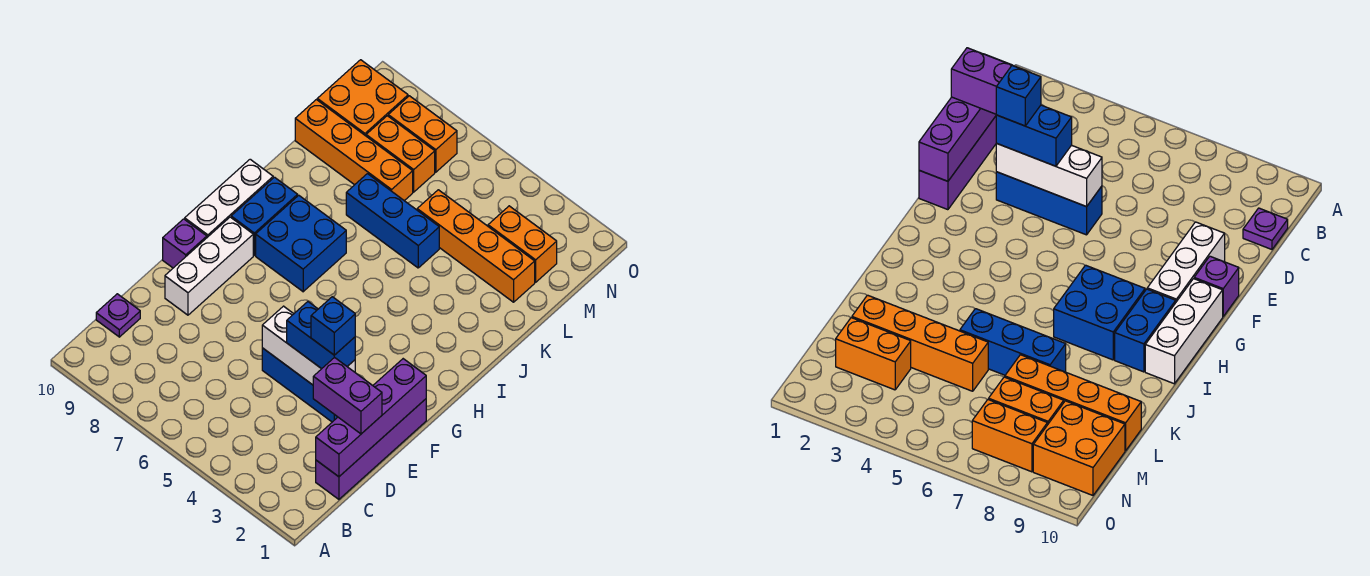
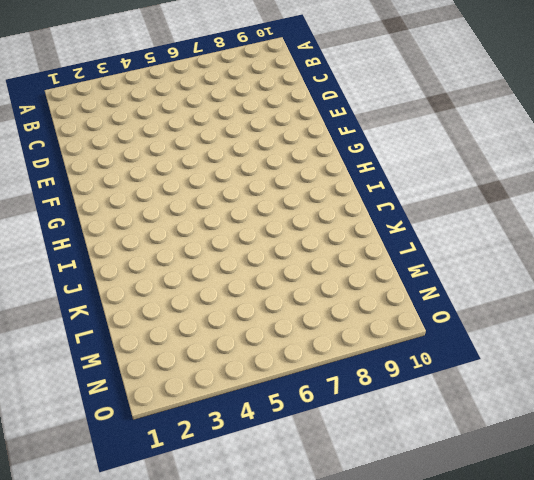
none -> purple brick C1:F1 level 1
none -> purple plate C10 level 1
none -> blue brick E3:E5 level 1

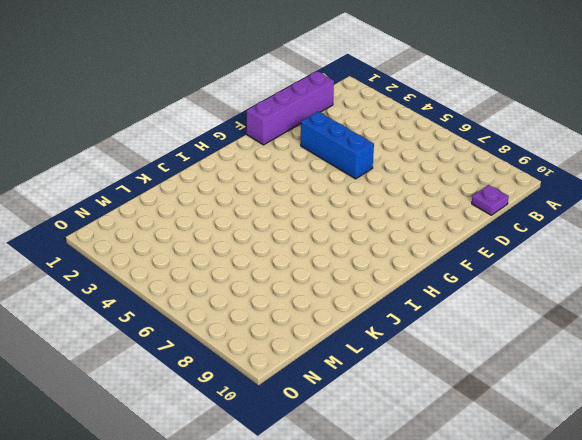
none -> white brick E9:G9 level 1
none -> purple brick F10 level 1
none -> white brick G10:I10 level 1

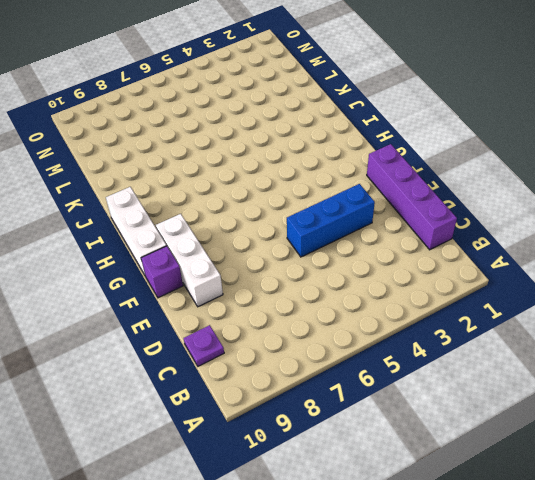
none -> blue brick H7:I8 level 1
none -> blue brick H9:I9 level 1
none -> blue brick K5:K7 level 1

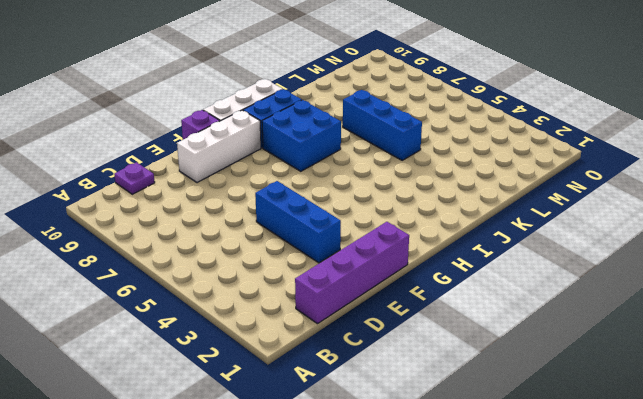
none -> orange brick L2:L5 level 1
none -> orange brick L7:L10 level 1
none -> orange brick M2:M3 level 1

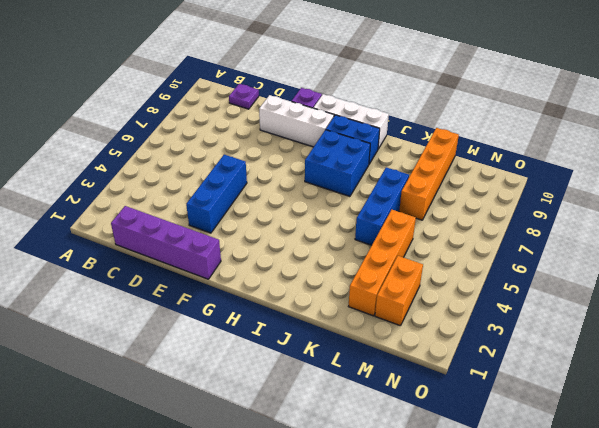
none -> orange brick M7:M8 level 1
none -> orange brick M9:N10 level 1
none -> orange brick N7:N8 level 1

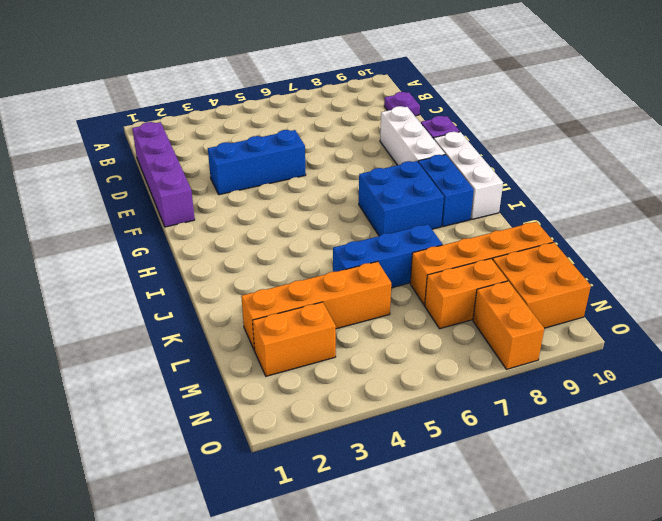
orange brick N8:O8 level 1 -> orange brick N7:N8 level 1
none -> purple brick C1:F1 level 2
none -> white brick E3:E5 level 2
none -> purple brick D1:D2 level 3

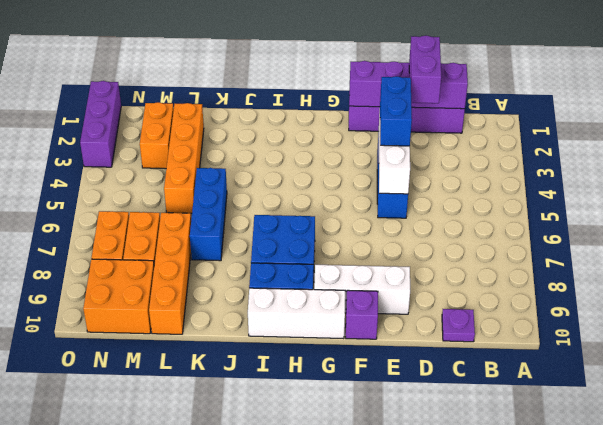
purple brick O1:O3 level 1 -> none
none -> blue brick E3 level 4

